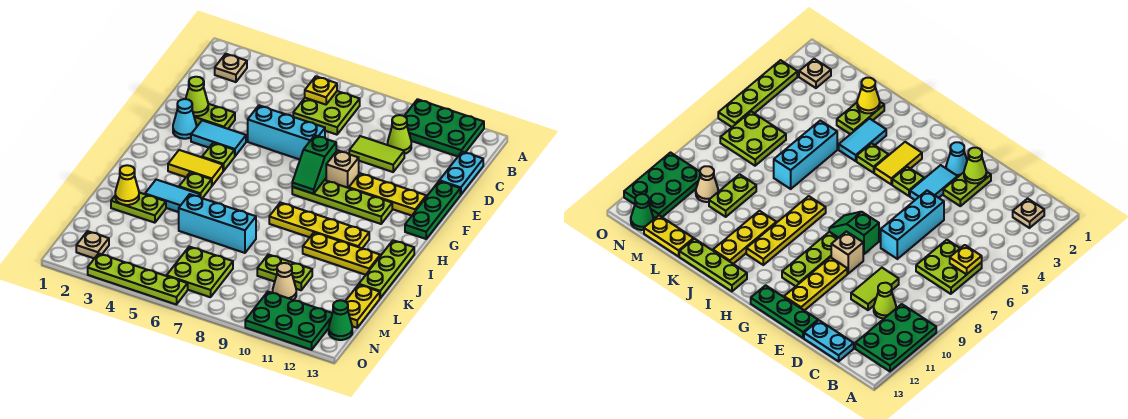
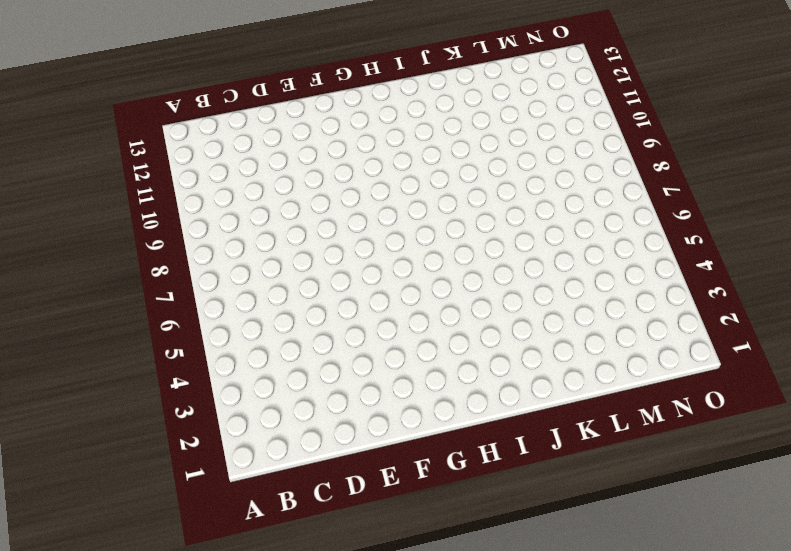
none -> green plate A10:B12 level 1
none -> tan plate B2 level 1
none -> lime plate B6:C7 level 1
none -> lime cone C10 level 1

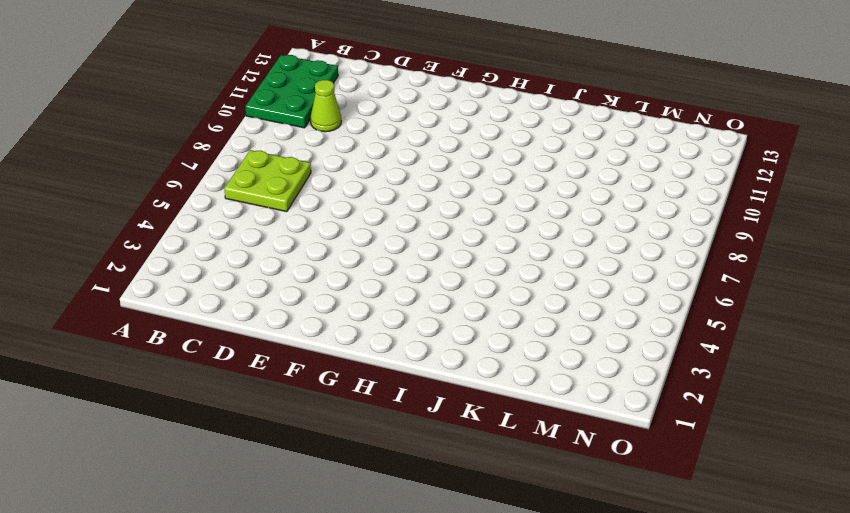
none -> tan plate B2 level 1
none -> cyan plate C13:D13 level 1
none -> lime tile D9:D10 level 1
none -> lime plate E2:E3 level 1

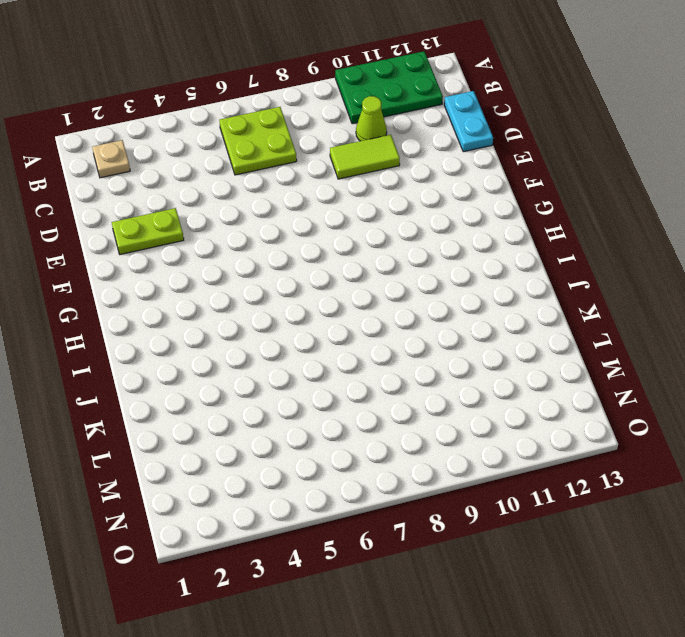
none -> cyan brick E5:E7 level 1
none -> green plate E13:G13 level 1
none -> cyan cone F2 level 1
none -> cyan tile F3:F4 level 1

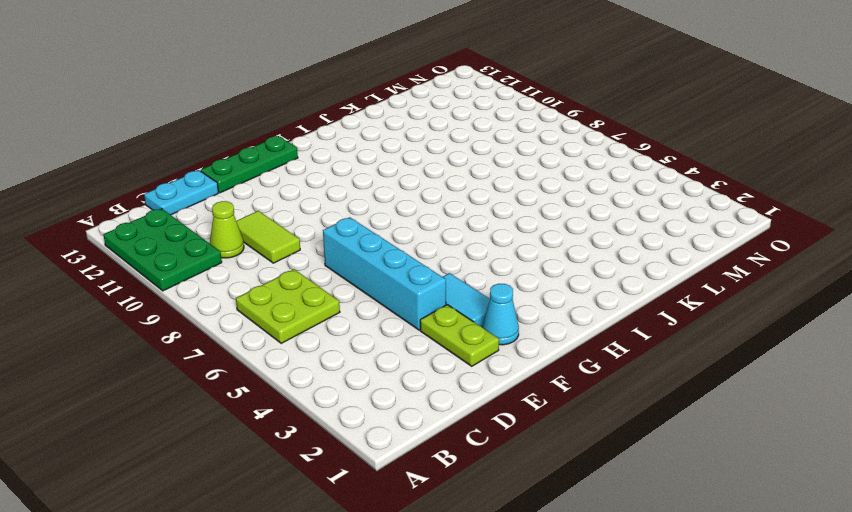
cyan brick E4:E7 level 1 -> cyan brick E5:E7 level 1
none -> tan plate B2 level 1
none -> tan brick F9 level 1
none -> yellow plate F10:F12 level 1
none -> lime plate G4 level 1

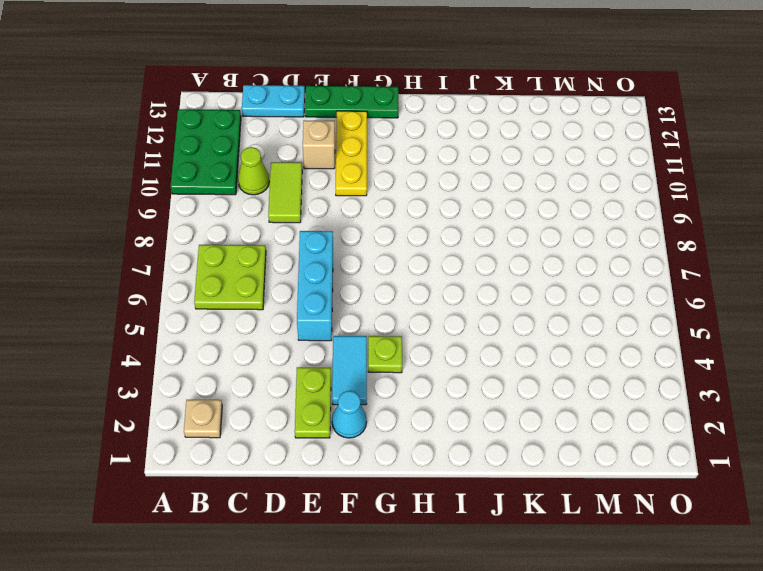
tan brick E11 level 1 -> tan brick F9 level 1
none -> lime plate G8:G11 level 1
none -> yellow tile H3:H4 level 1
none -> lime plate I4 level 1
none -> yellow plate I8:I11 level 1

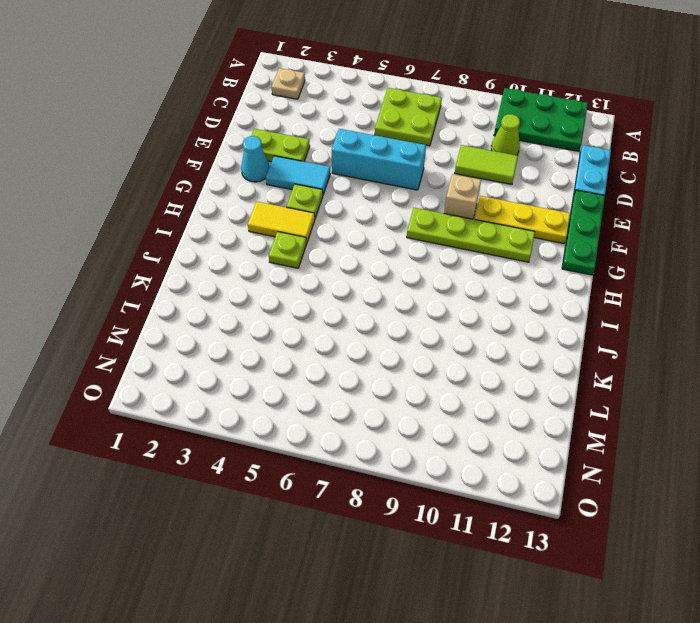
none -> yellow plate I8:I11 level 1
none -> lime plate I13:K13 level 1
none -> cyan tile J3:J4 level 1
none -> yellow plate J10:J12 level 1

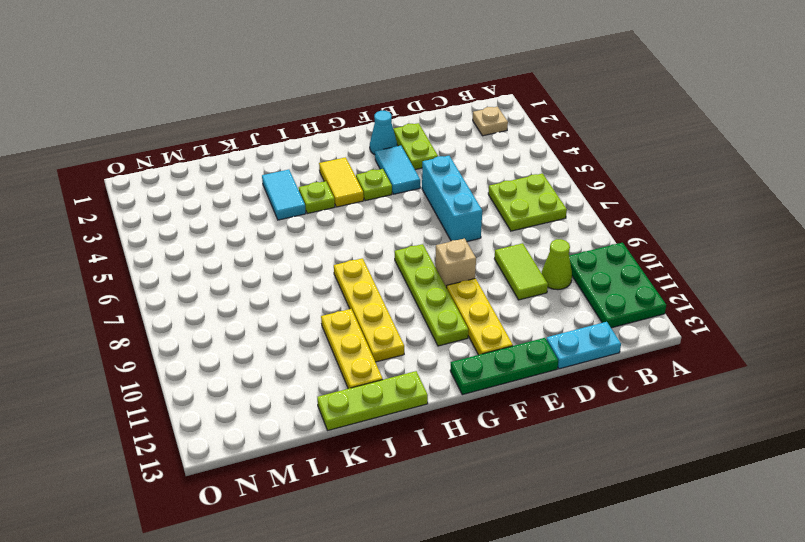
none -> lime plate K2:K3 level 1
none -> cyan brick K5:K7 level 1
none -> lime plate L9:L10 level 1
none -> yellow plate L13:M13 level 1

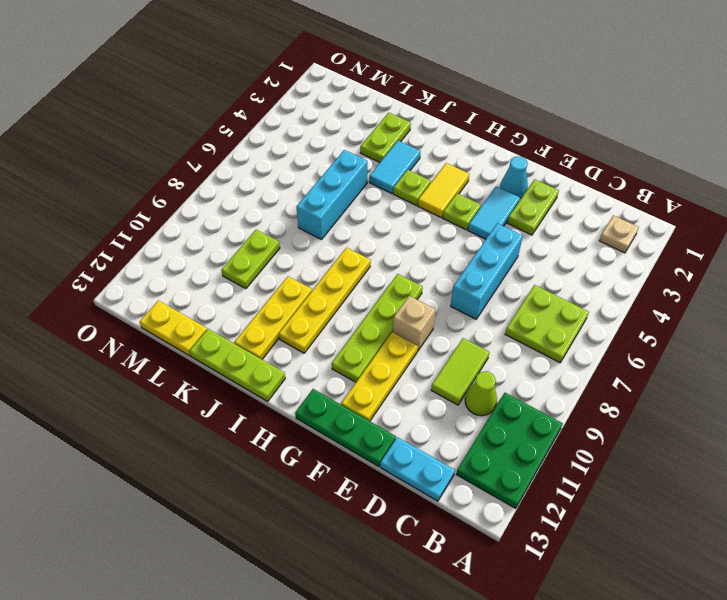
none -> lime plate M6:N7 level 1
none -> tan cone M10 level 1
none -> tan plate N2 level 1
none -> green plate N10:O12 level 1

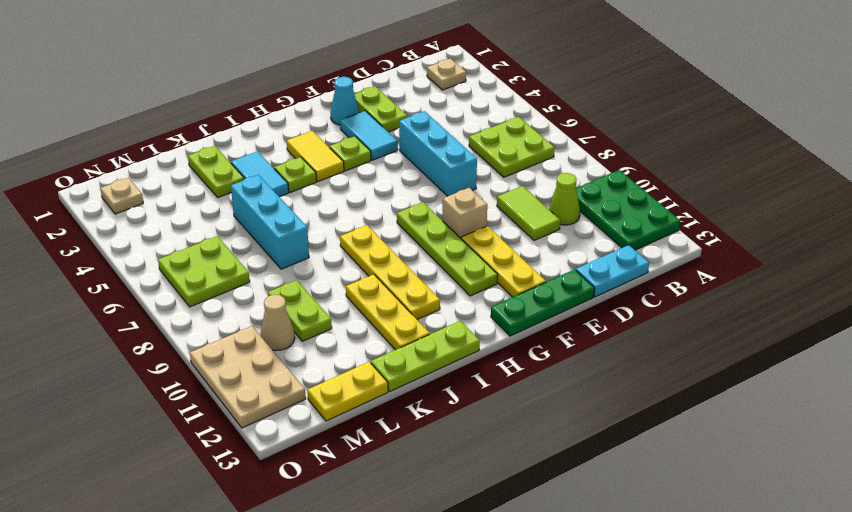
tan plate N10:O12 level 1 -> green plate N10:O12 level 1
none -> green cone N13 level 1
none -> lime plate O3:O6 level 1
none -> yellow plate B6 level 2
none -> lime cone E2 level 2

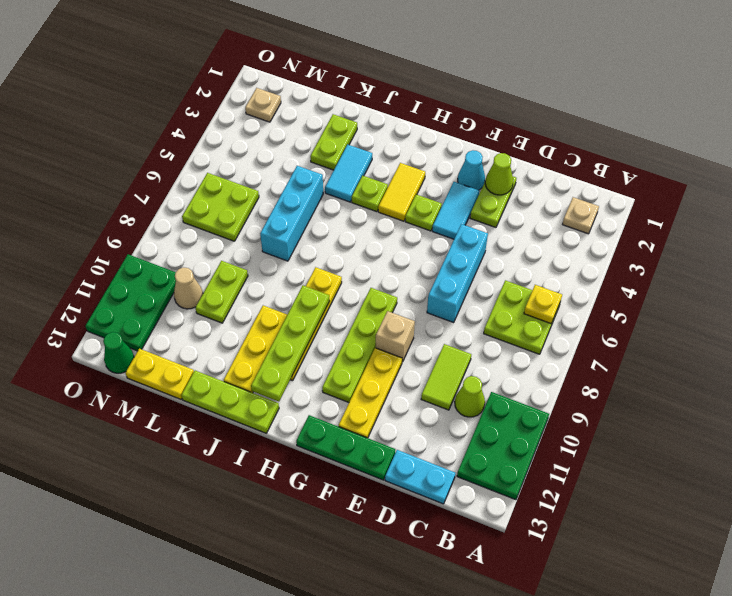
lime plate I9:I12 level 2 -> lime plate O3:O6 level 1
none -> green slope F8:G8 level 2 top F
none -> yellow cone K2 level 2

